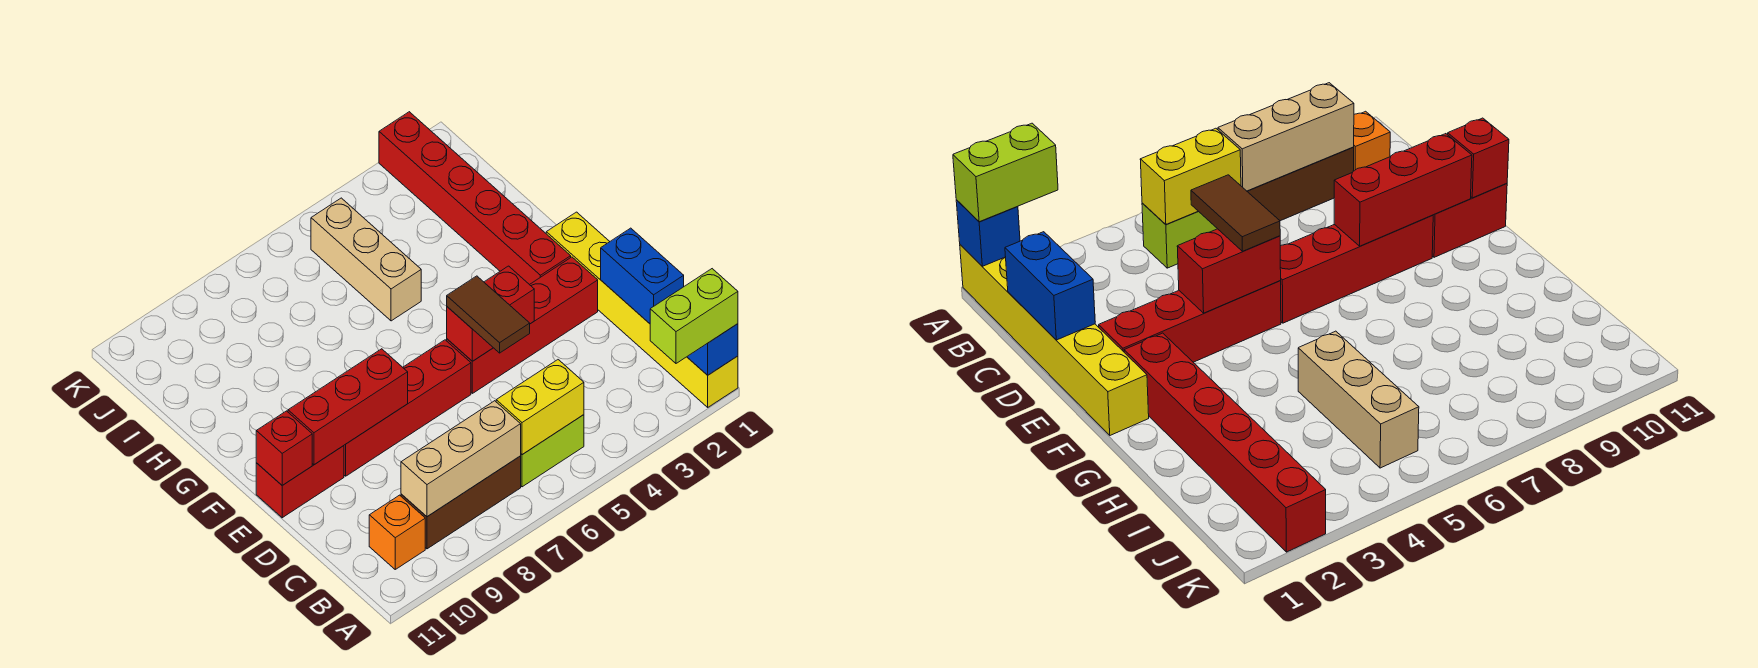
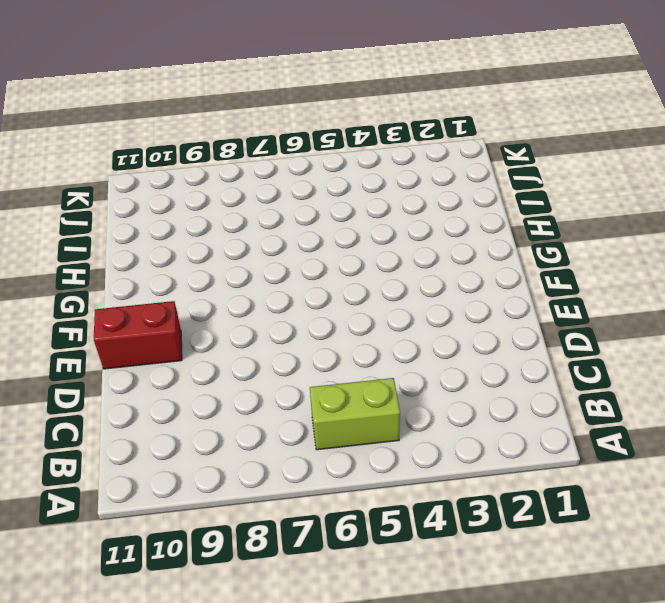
none -> yellow brick A1:F1 level 1
none -> brown brick B7:B9 level 1
none -> orange brick B10 level 1

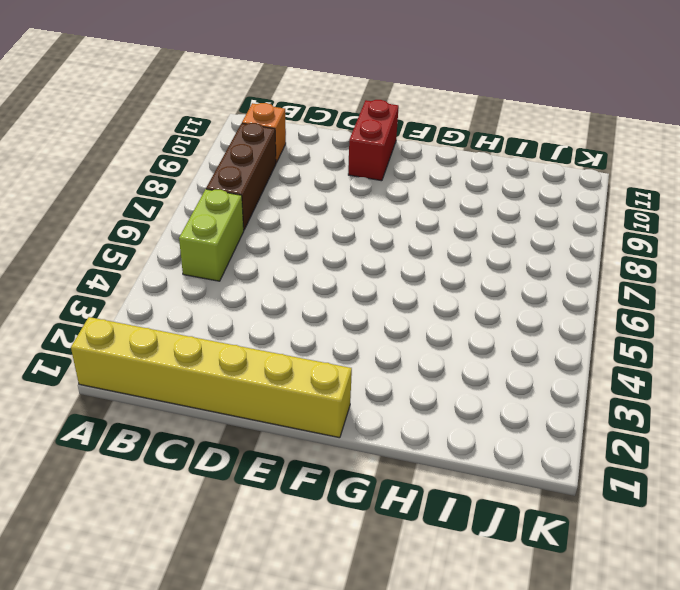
none -> red brick E2:E5 level 1
none -> red brick E6:E9 level 1
none -> red brick F2:K2 level 1

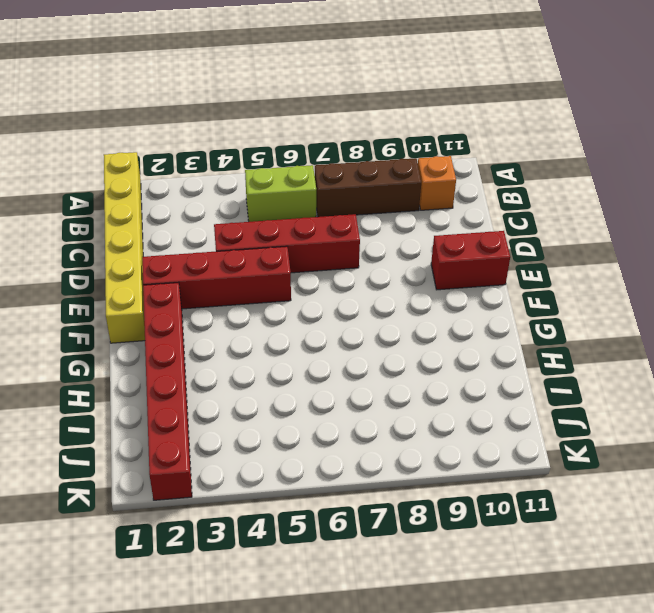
red brick D4:D7 level 1 -> red brick E6:E9 level 1
none -> tan brick H5:J5 level 1
none -> blue brick A1 level 2
none -> yellow brick B5:B6 level 2

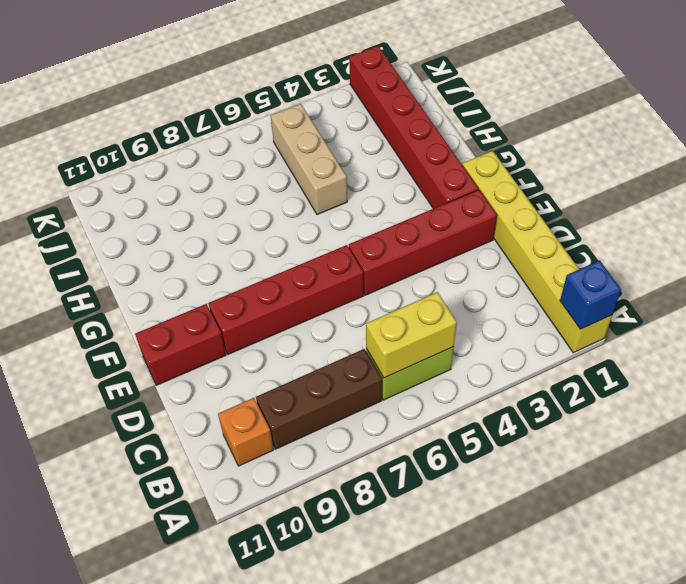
none -> tan brick B7:B9 level 2
none -> blue brick C1:D1 level 2
none -> red brick E4:E5 level 2

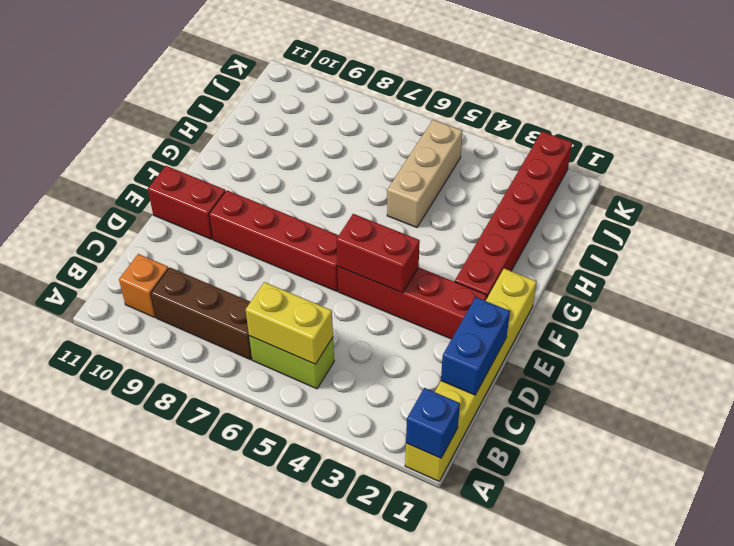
none -> tan brick B7:B9 level 2
none -> red brick E8:E10 level 2
none -> red brick E11 level 2

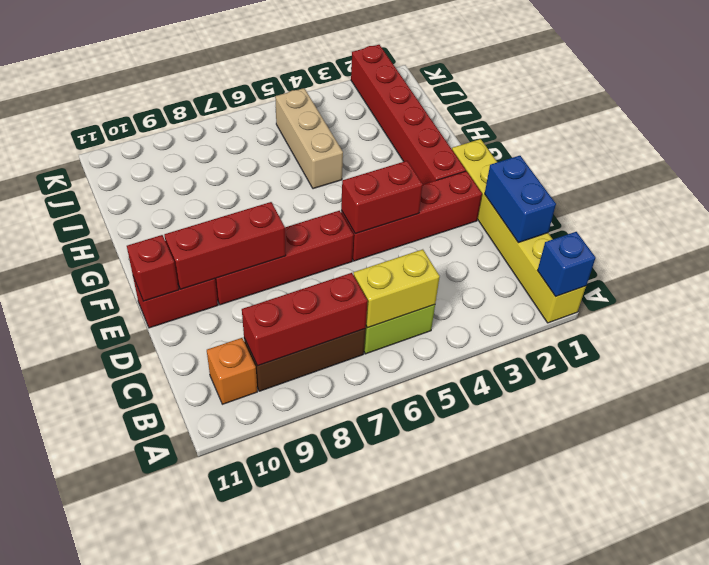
red brick B7:B9 level 2 -> tan brick B7:B9 level 2
none -> lime brick A1:A2 level 3
none -> brown tile D5:E5 level 3

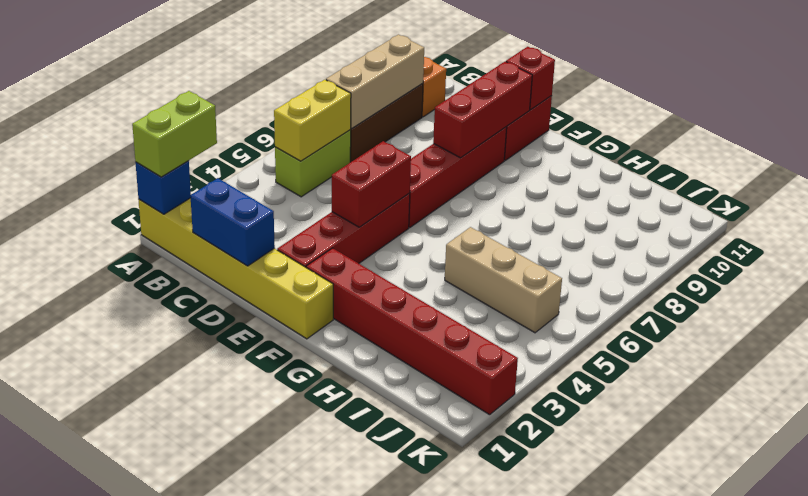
none -> brown tile D5:E5 level 3

